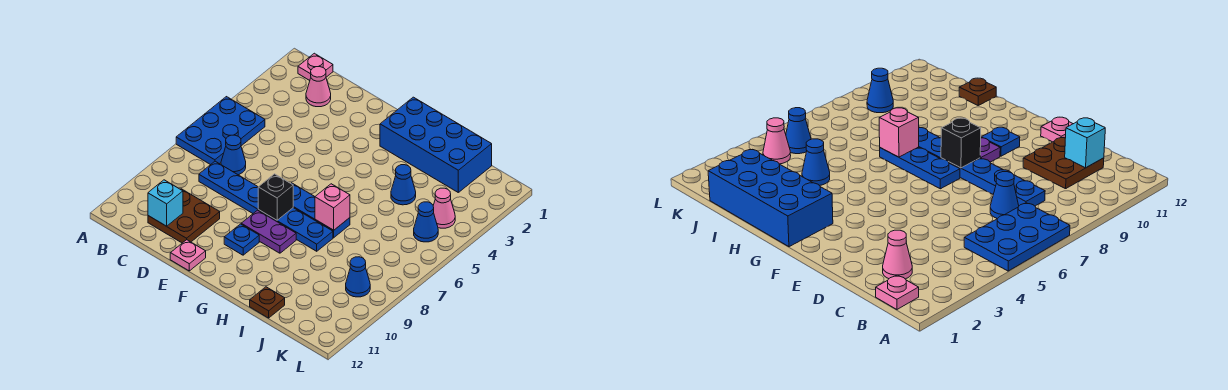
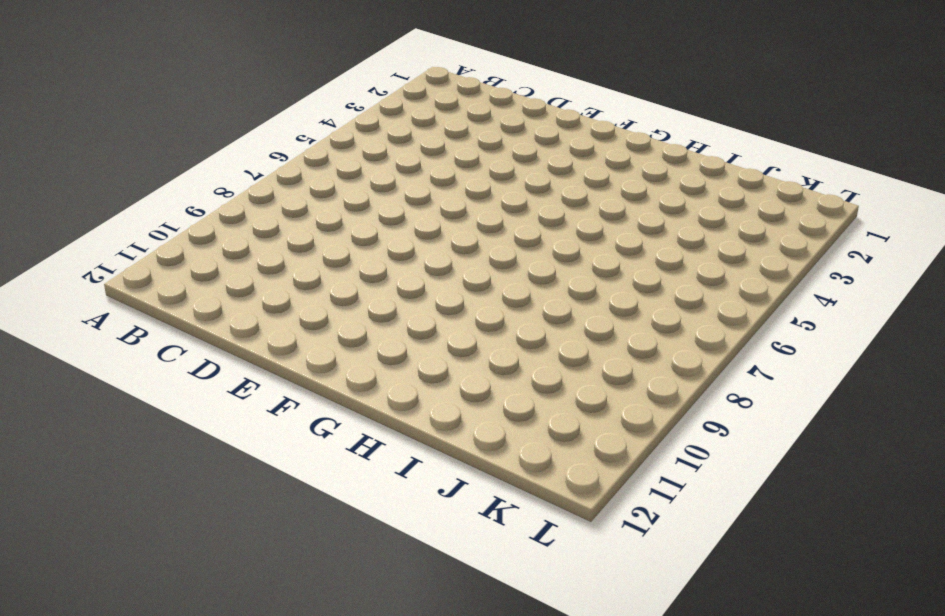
none -> blue plate A5:B7 level 1
none -> pink plate B1 level 1
none -> pink cone C2 level 1

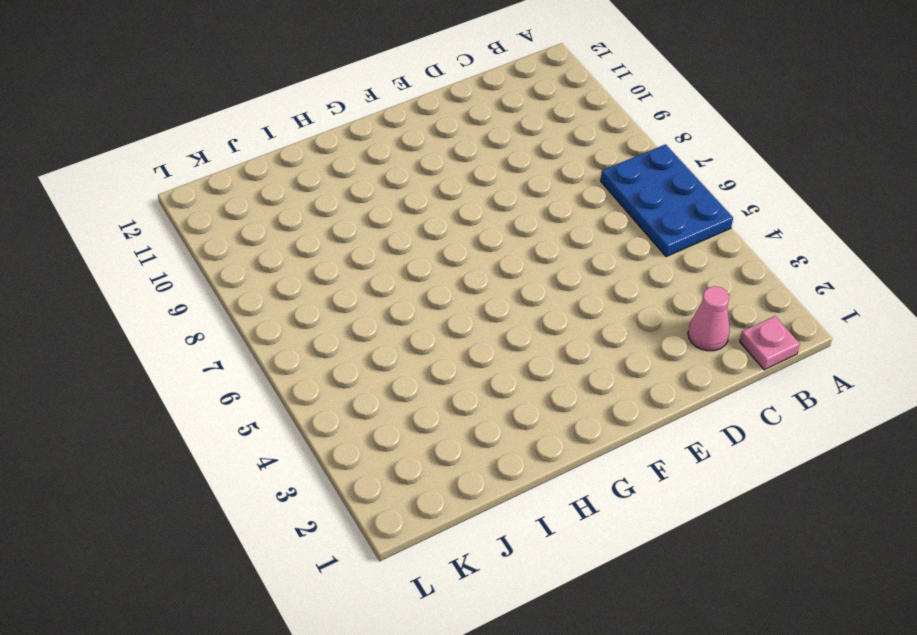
none -> blue cone C7 level 1
none -> blue plate C8:H8 level 1
none -> brown plate C10:D11 level 1

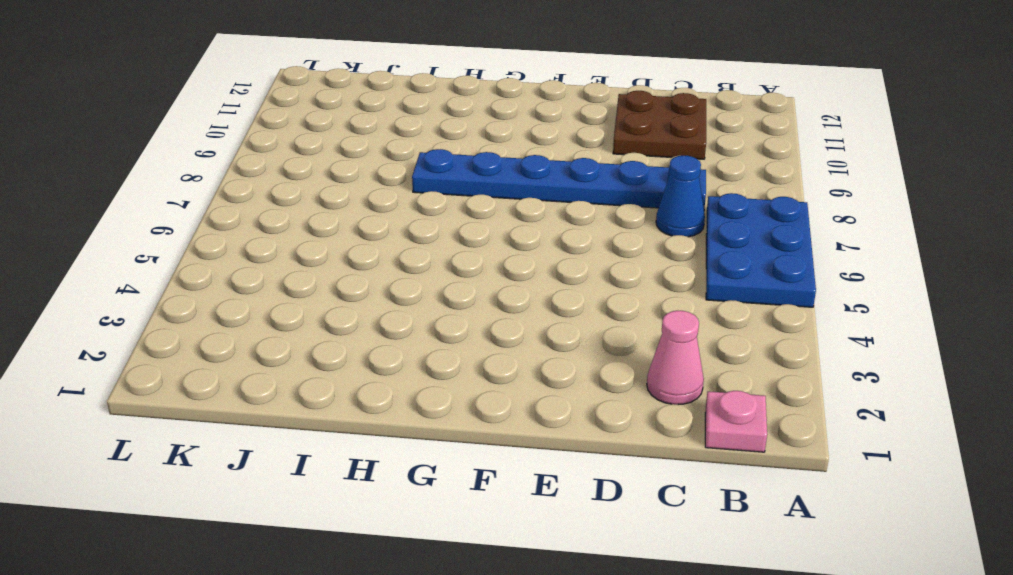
none -> pink plate E12 level 1
none -> blue plate F7:H7 level 1
none -> purple plate F9:G9 level 1

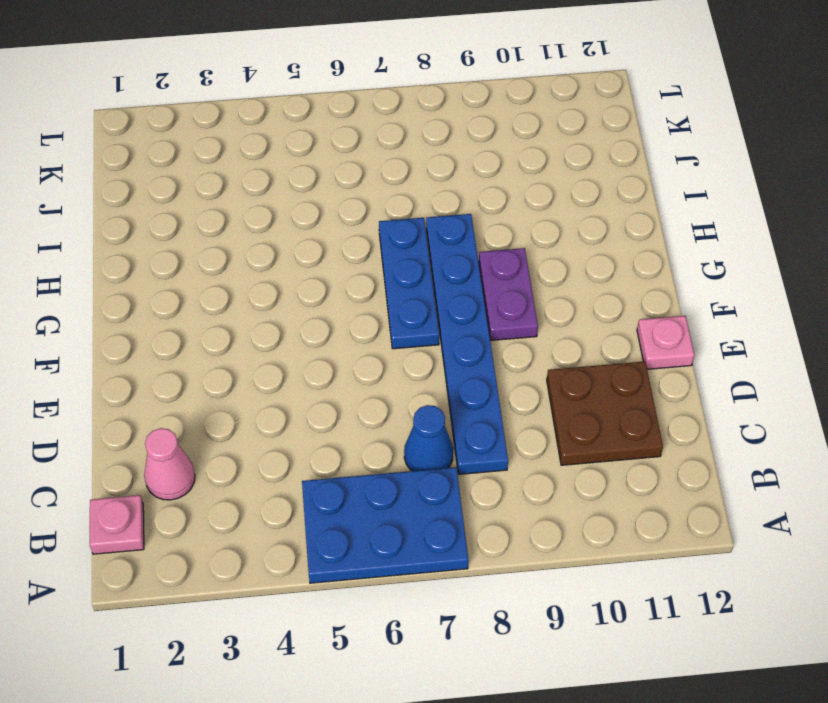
none -> blue plate F10 level 1
none -> blue brick G1:J2 level 1
none -> blue cone I4 level 1

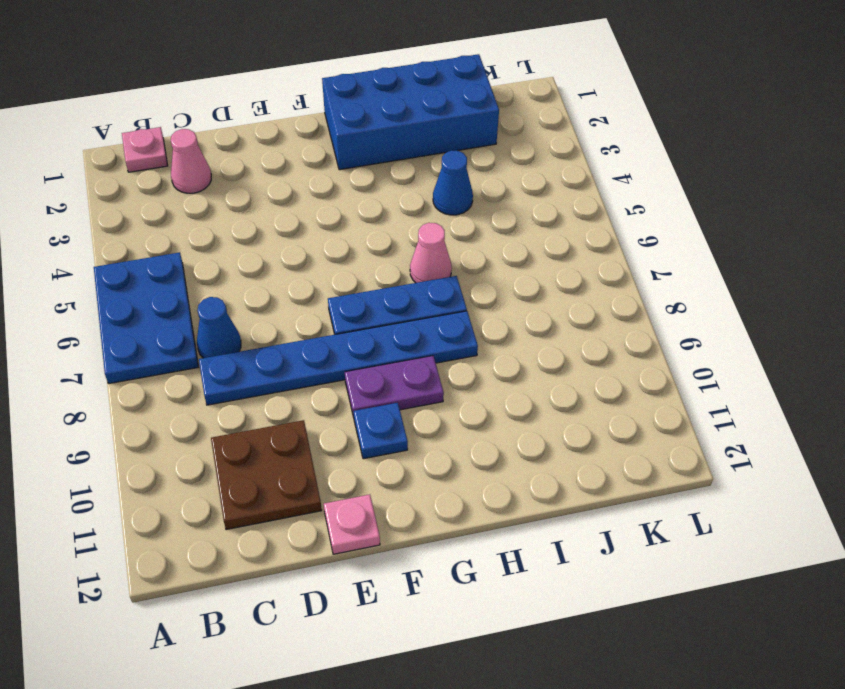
pink cone H6 level 1 -> pink cone K4 level 1
none -> brown plate I12 level 1
none -> blue cone K5 level 1
none -> blue cone K9 level 1

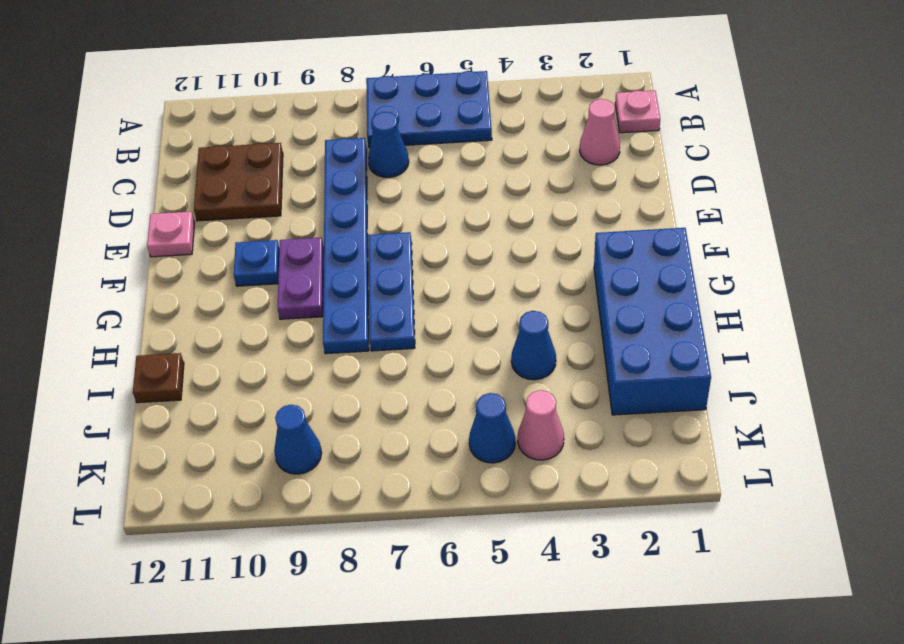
none -> cyan brick C11 level 2
none -> black brick F8 level 2
none -> pink brick H7 level 2

